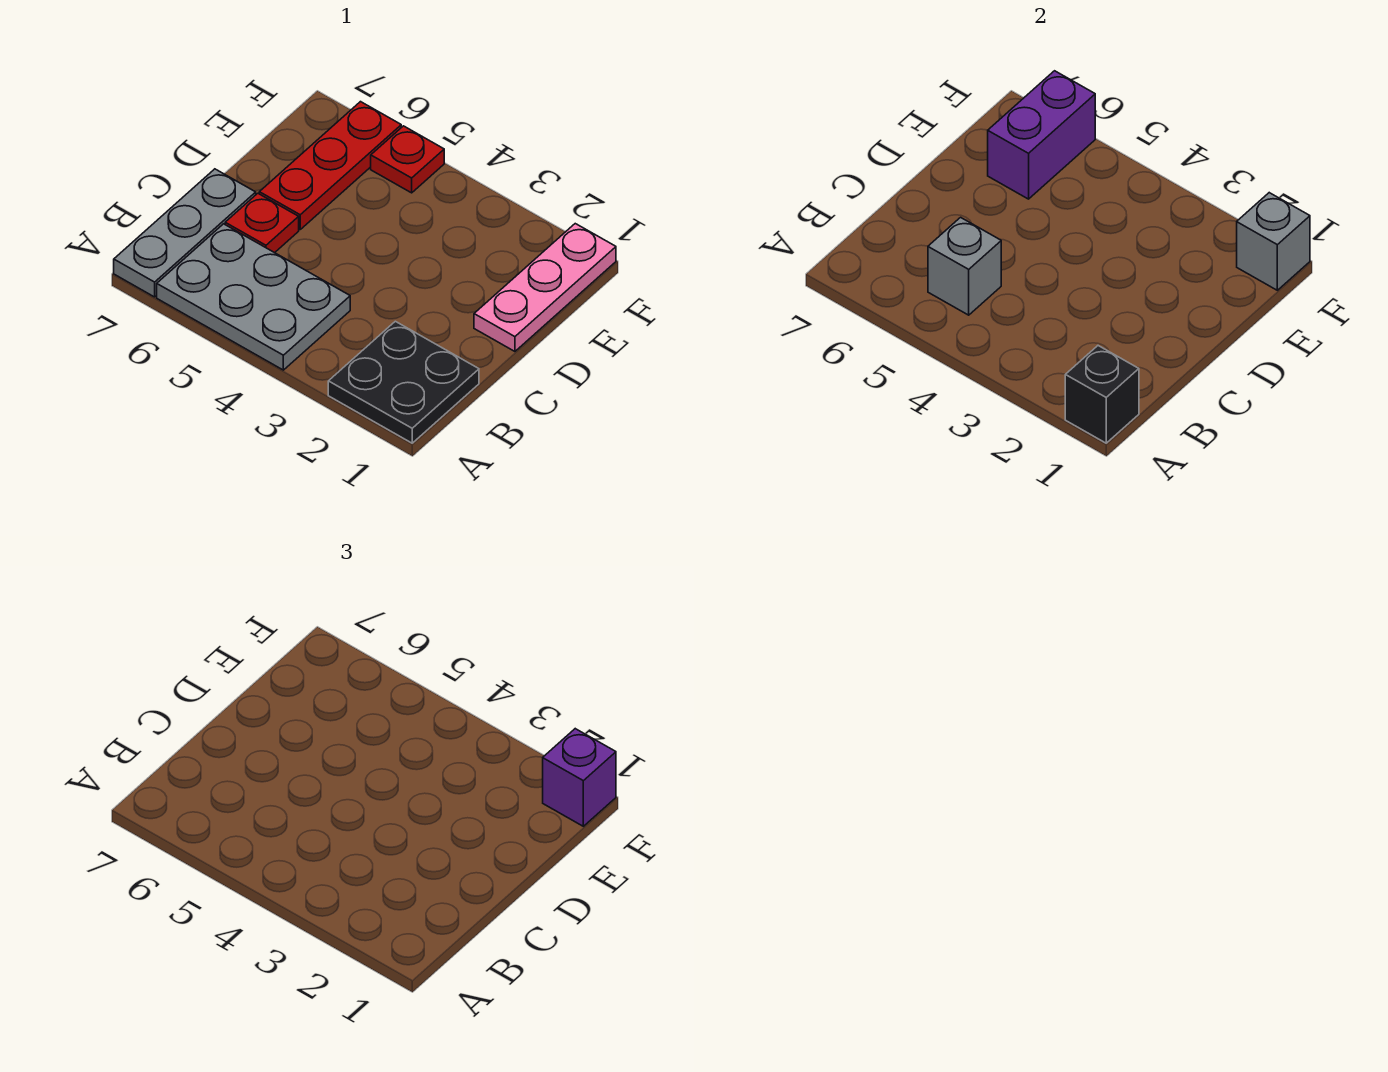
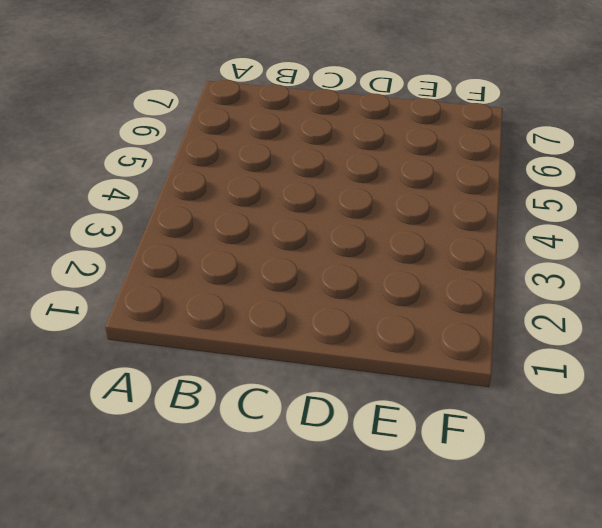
none -> black plate A1:B2 level 1
none -> grey plate A4:B6 level 1
none -> grey plate A7:C7 level 1

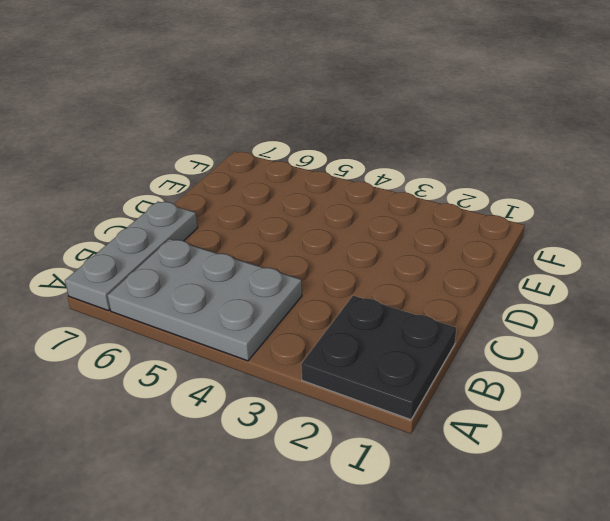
none -> red plate C6 level 1
none -> pink plate D1:F1 level 1
none -> red plate D6:F6 level 1

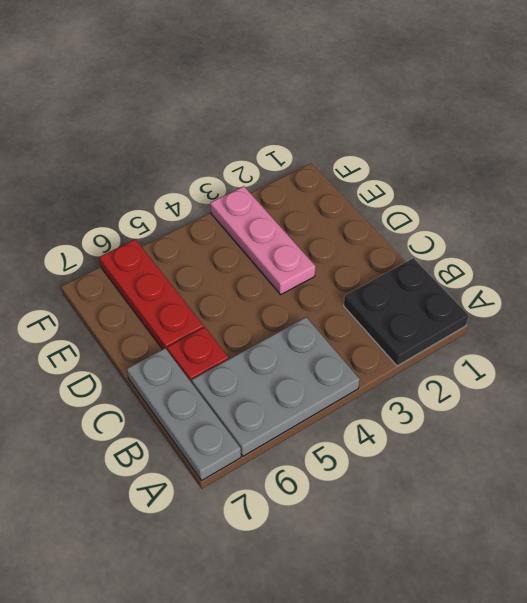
pink plate D3:F3 level 1 -> pink plate D1:F1 level 1
none -> red plate F5 level 1
none -> black brick A1 level 2
none -> grey brick B5 level 2

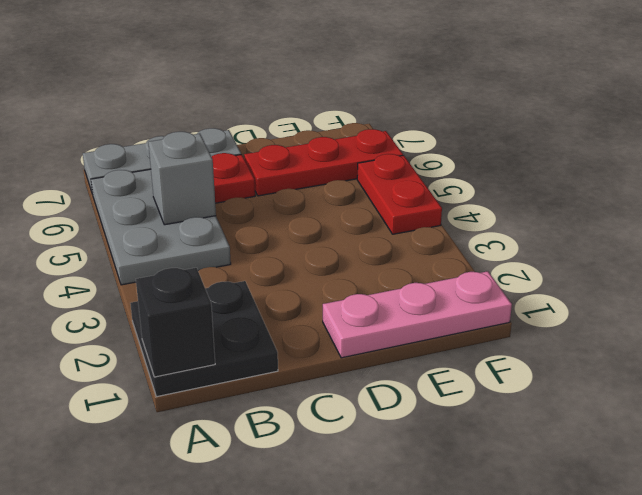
red plate F4:F5 level 1 -> red plate F5 level 1
none -> purple brick E6:F6 level 2
none -> grey brick F1 level 2
none -> purple brick F1 level 3

